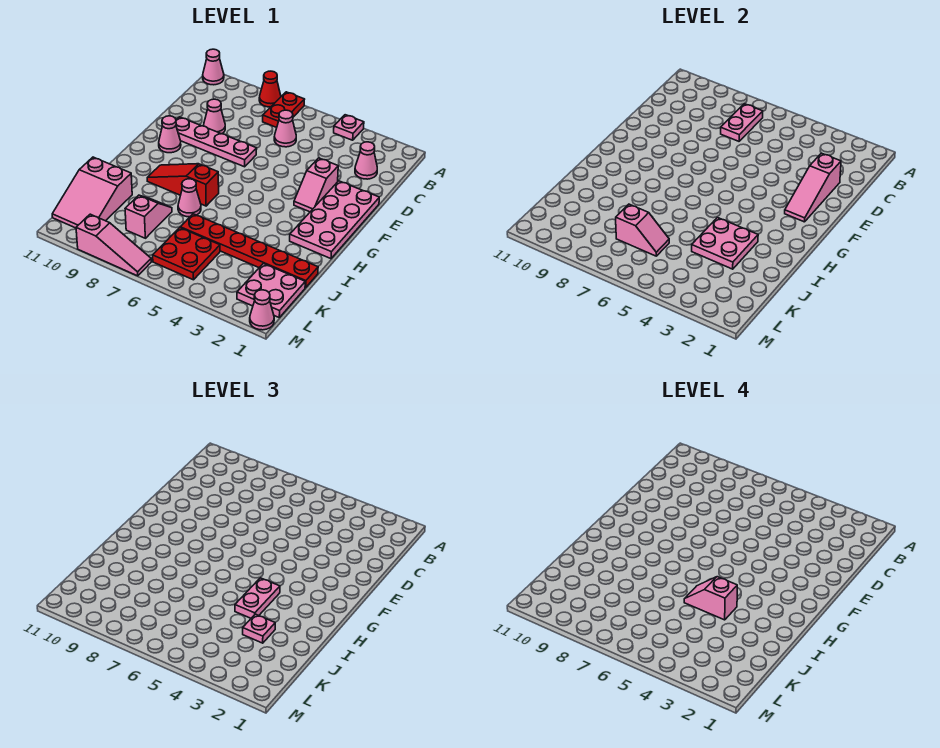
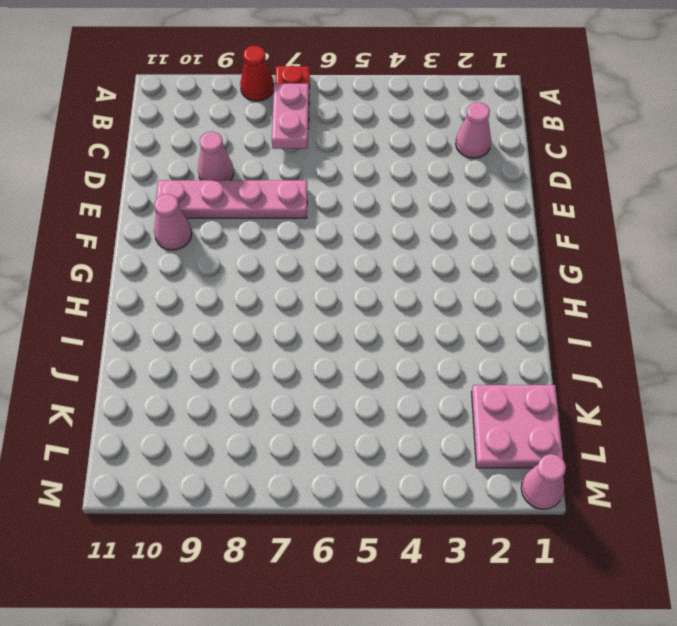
none -> pink plate A4 level 1
none -> pink cone A11 level 1
none -> pink cone C6 level 1

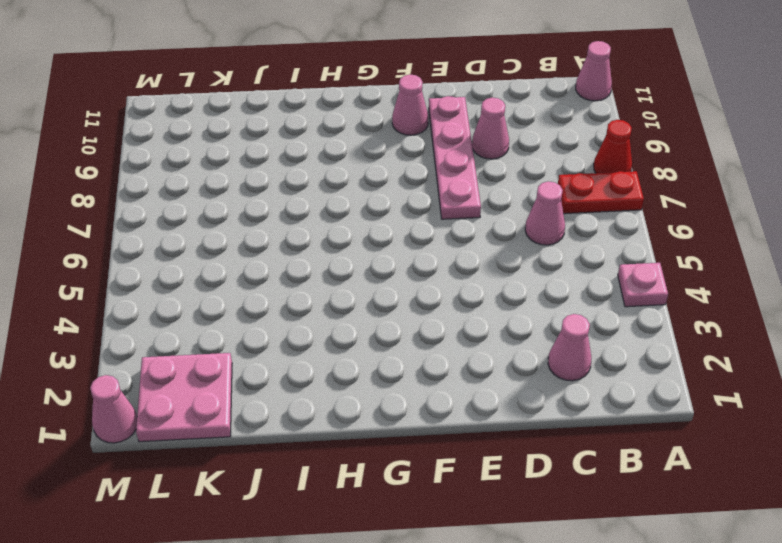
none -> pink plate E1:H2 level 1
none -> pink slope E3:F3 level 1 top E
none -> red slope H7:H9 level 1 top 7

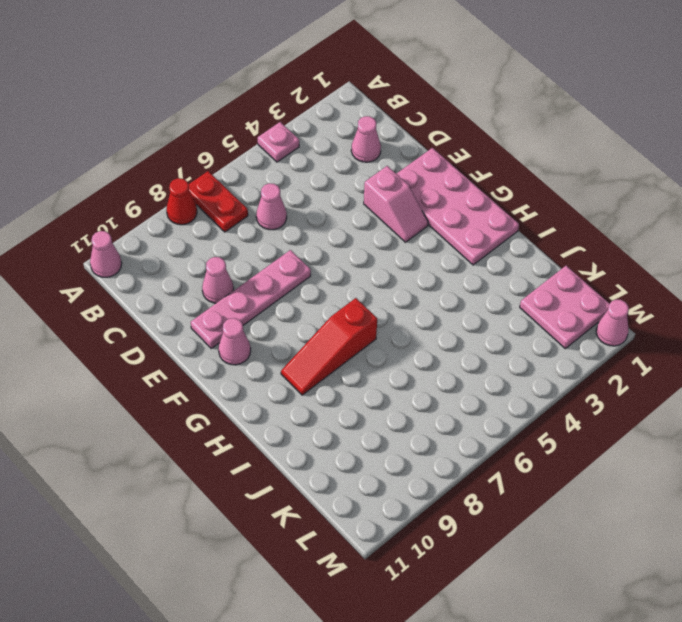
none -> pink cone I7 level 1
none -> red plate J1:J6 level 1
none -> pink slope J8:K8 level 1 top K

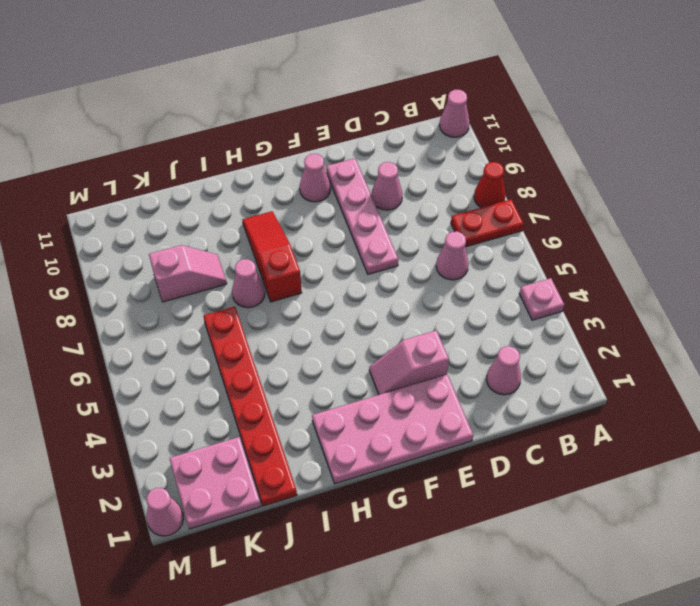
none -> pink slope J10:L11 level 1 top J
none -> red plate K5:L6 level 1
none -> pink slope M7:M9 level 1 top 9

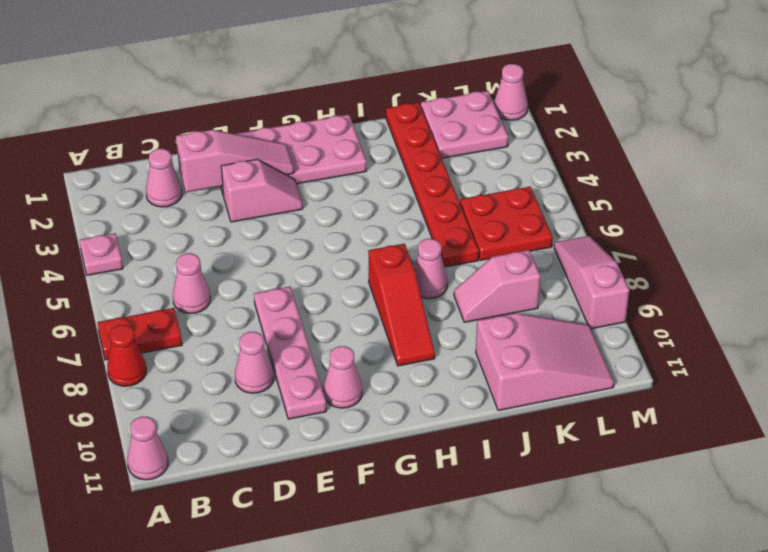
none -> pink plate B7:C7 level 2
none -> pink plate I3:J4 level 2
none -> pink slope K6:K7 level 2 top 7

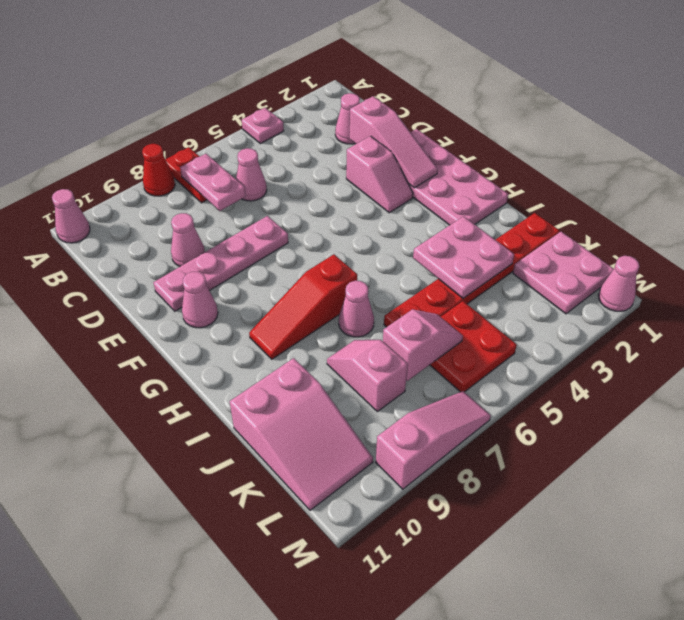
none -> pink plate H4:I4 level 3
none -> pink plate J3 level 3
none -> pink slope I4:I5 level 4 top 4

